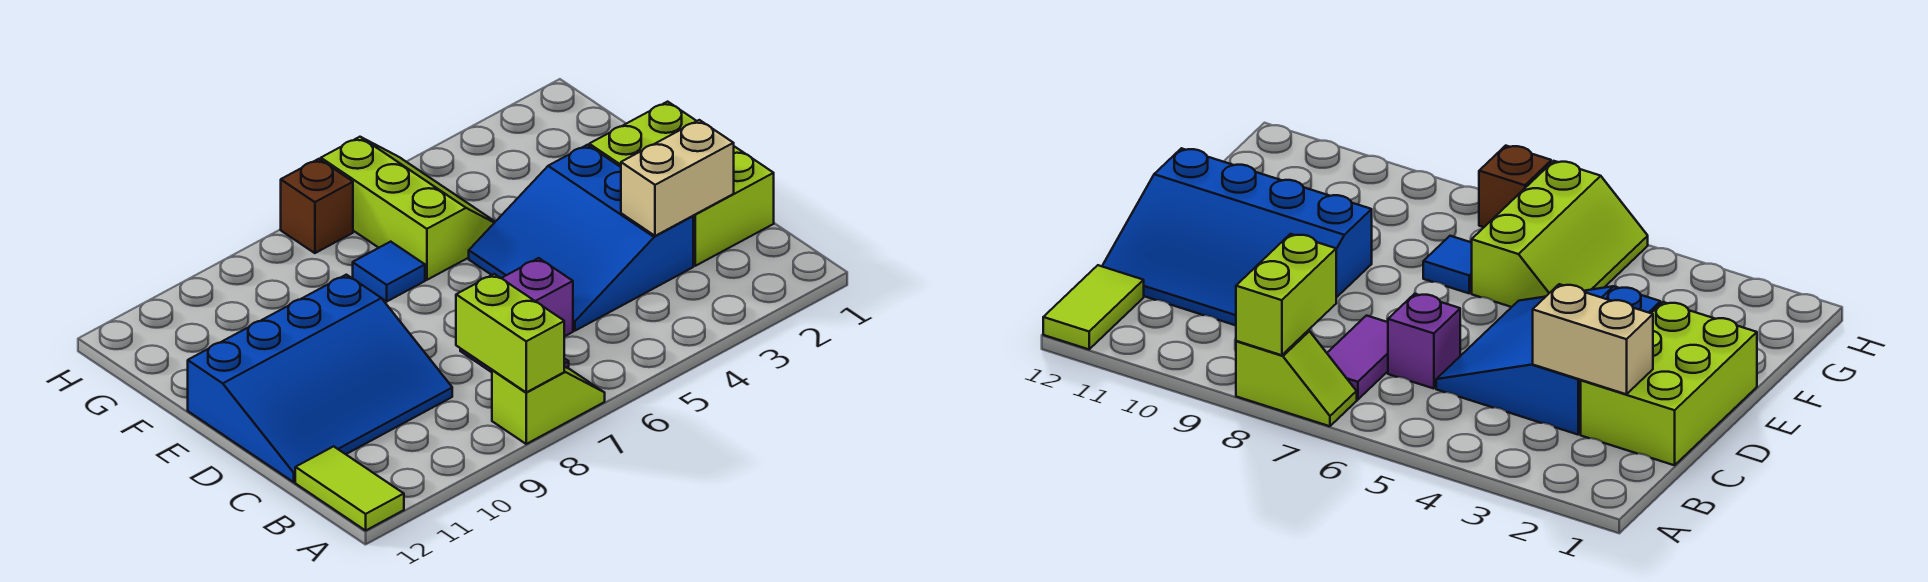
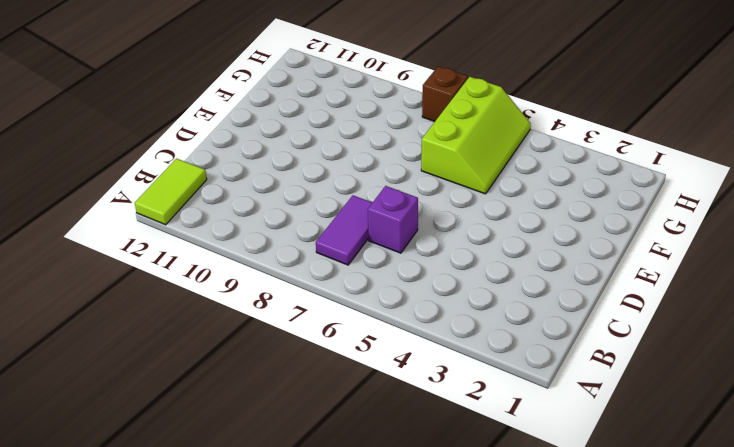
none -> lime slope A7:A8 level 1 top 8
none -> lime brick C1:E2 level 1
none -> blue slope C3:E5 level 1 top 3

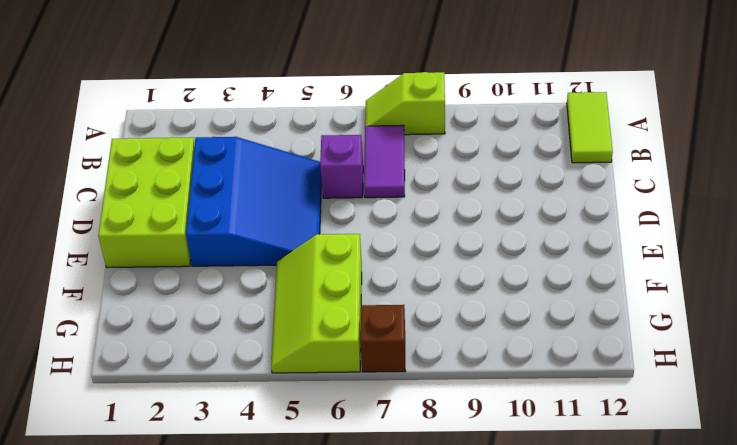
none -> blue slope C9:E12 level 1 top E
none -> blue tile F7 level 1
none -> lime brick A8:B8 level 2

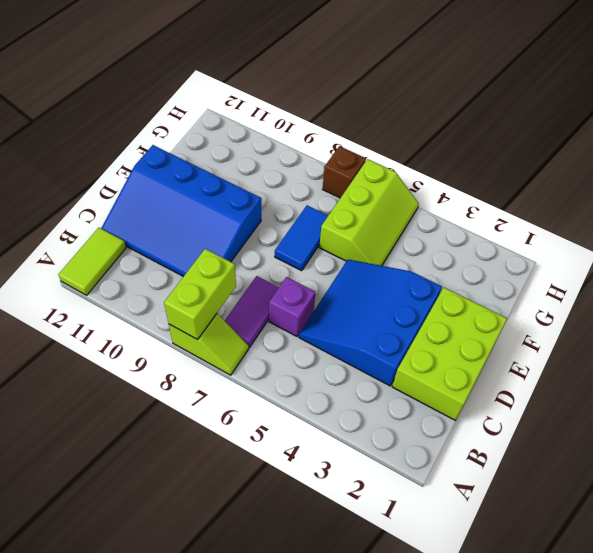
blue tile E7:F7 level 1 -> blue tile F7 level 1
none -> tan brick C2:C3 level 2

